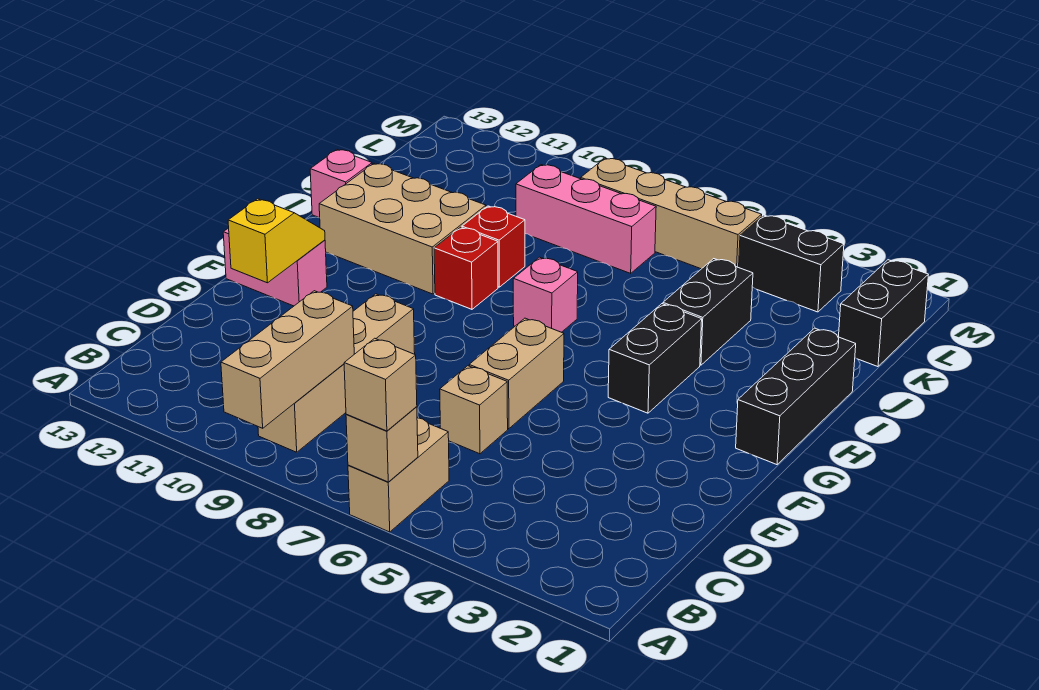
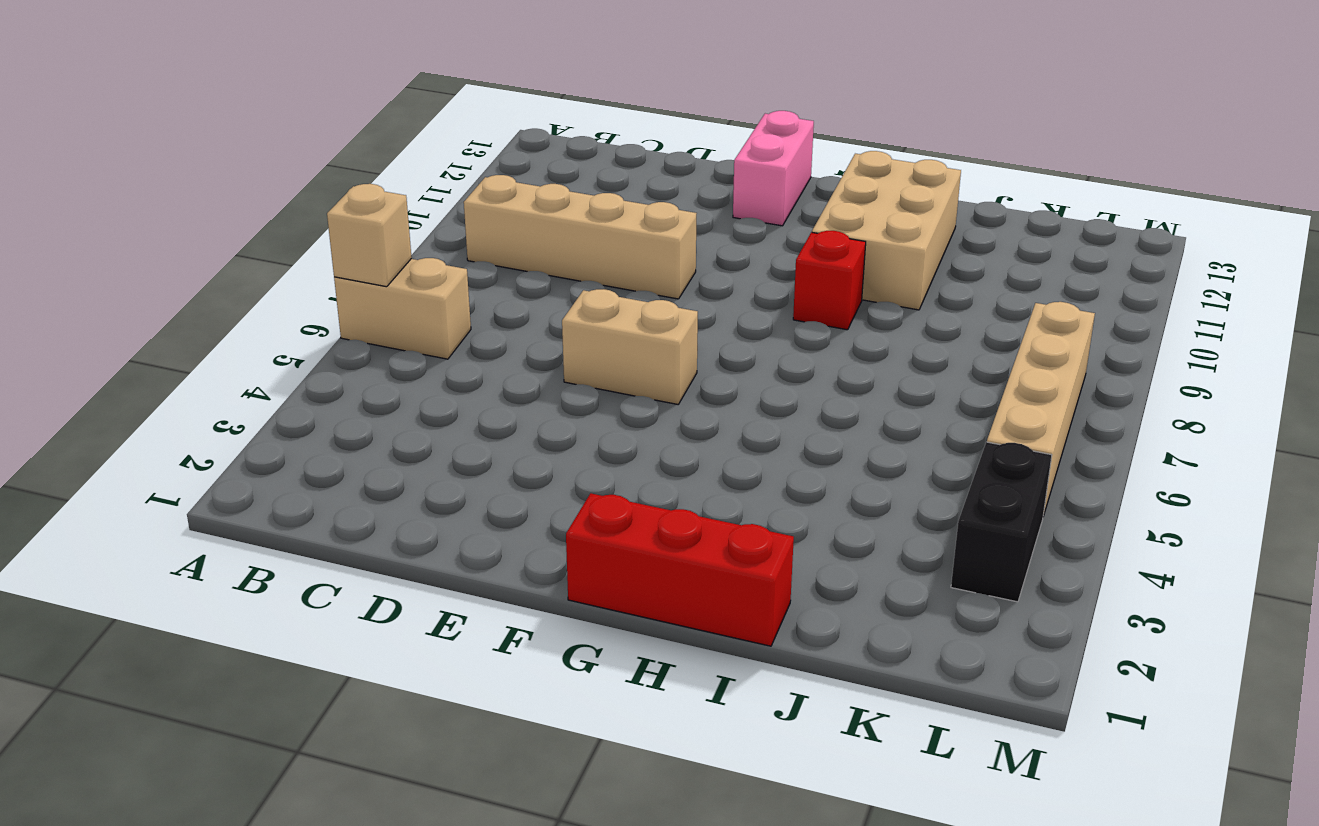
red brick G1:I1 level 1 -> black brick G1:I1 level 1
none -> tan brick D6 level 1
none -> black brick G4:H4 level 1
none -> pink brick H7 level 1

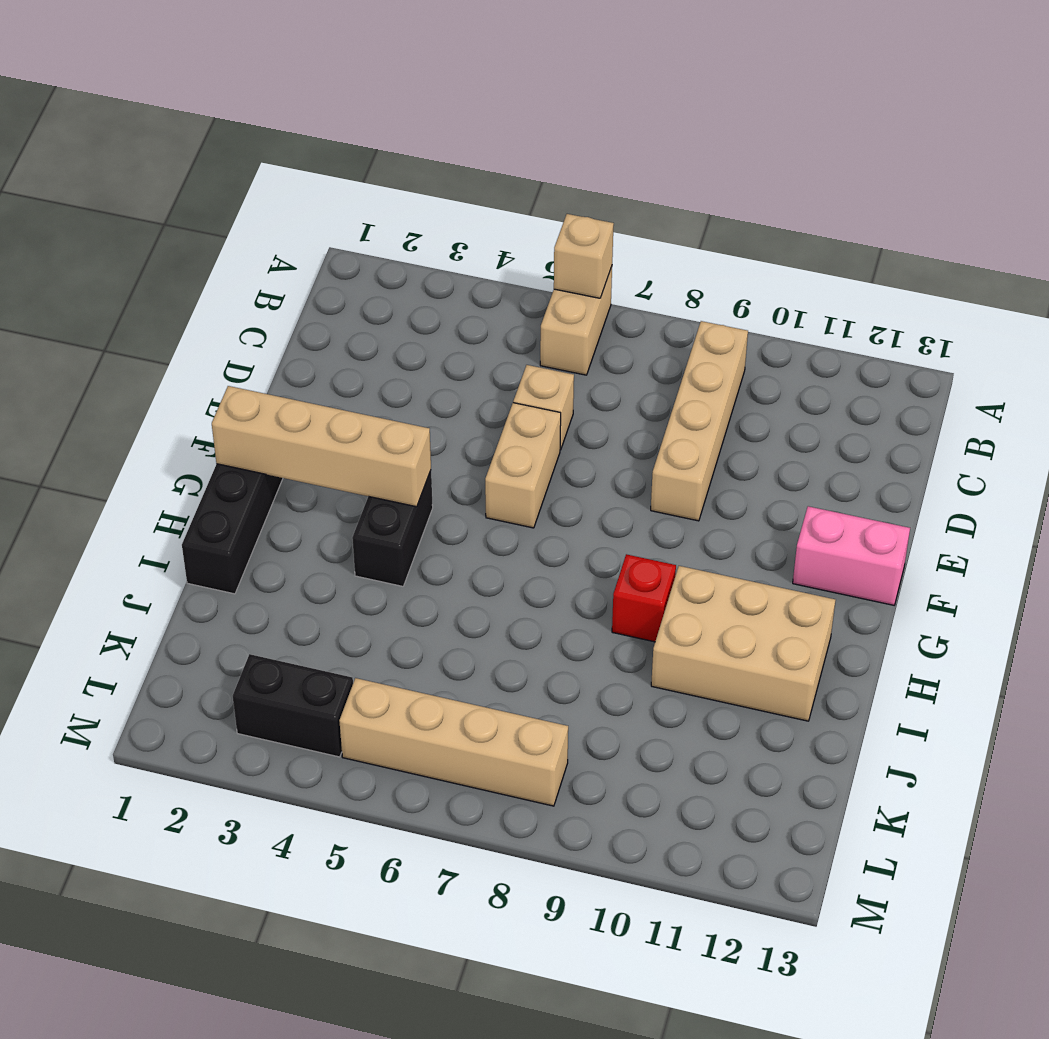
tan brick G1:G4 level 2 -> none
none -> pink brick H7 level 1
none -> black brick I4:J4 level 1
none -> red brick I9 level 1

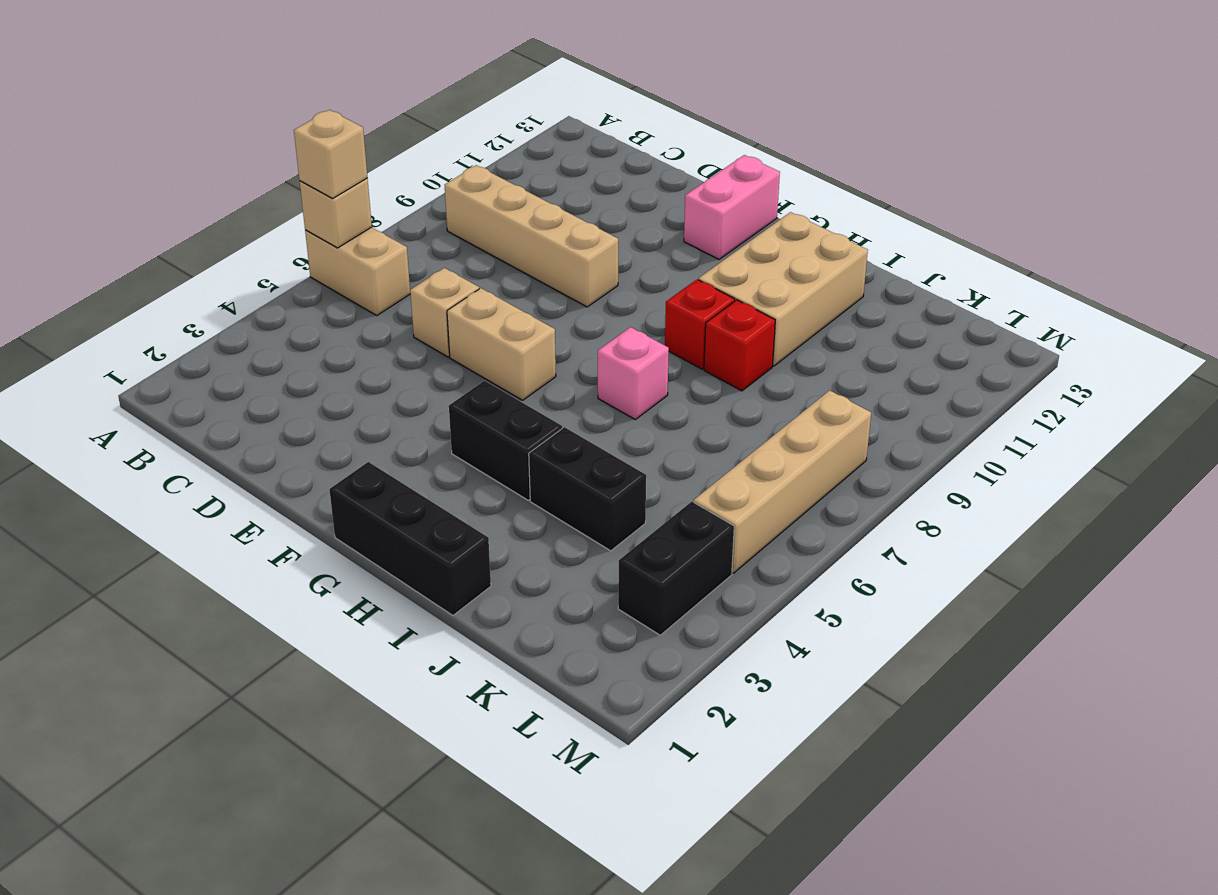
none -> pink brick I13 level 1
none -> black brick K1:L1 level 1
none -> pink brick K7:K9 level 1

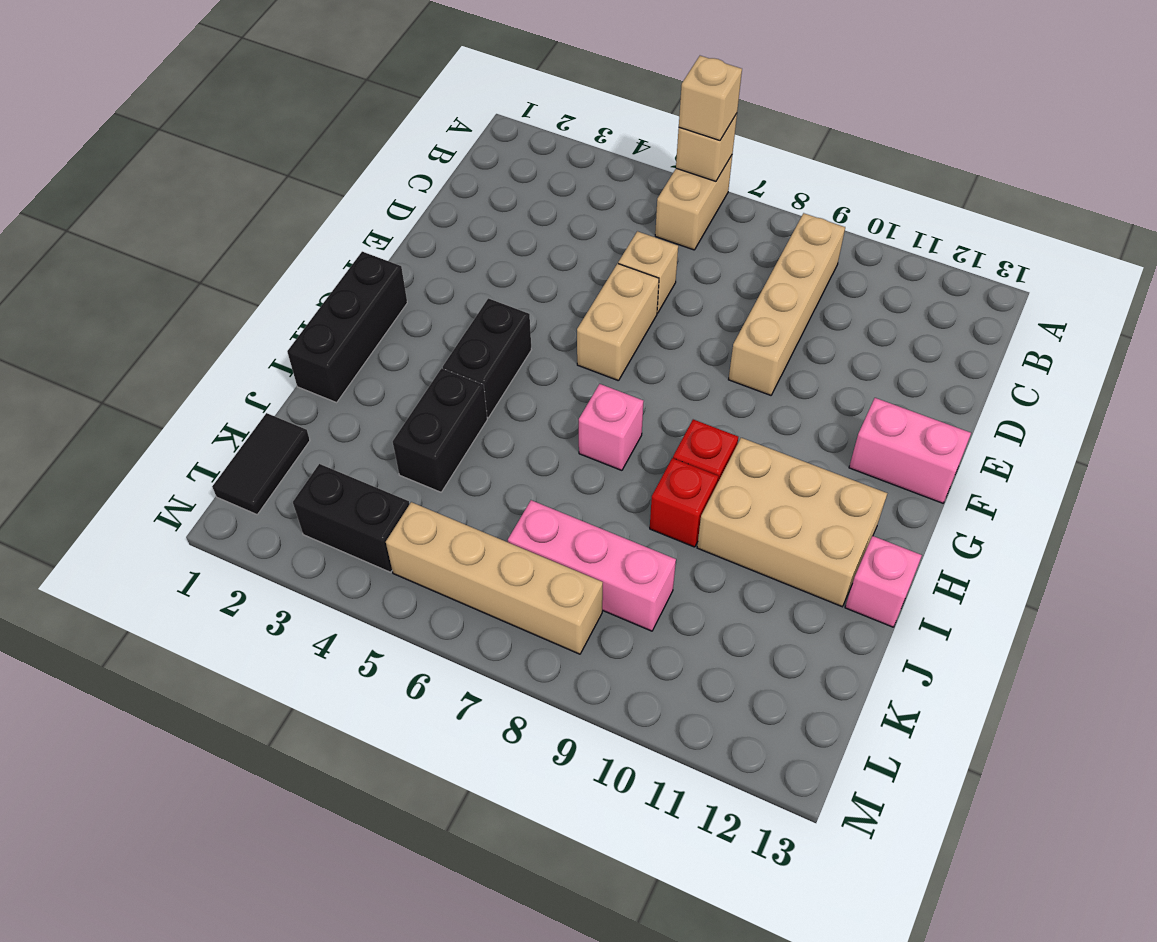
black tile K1:L1 level 1 -> black brick K1:L1 level 1
none -> tan brick A9:C9 level 2
none -> yellow slope E12:F12 level 2 top E

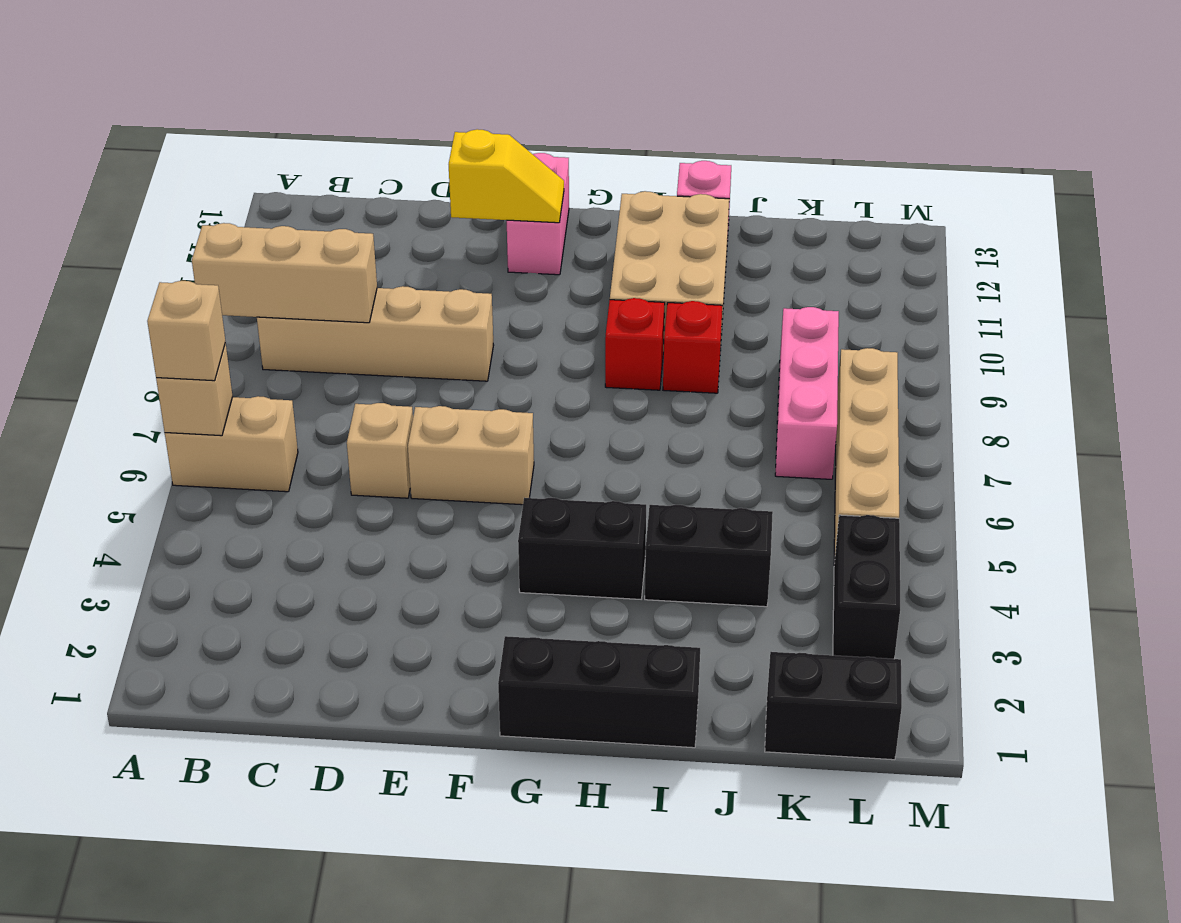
none -> pink brick H7 level 1

